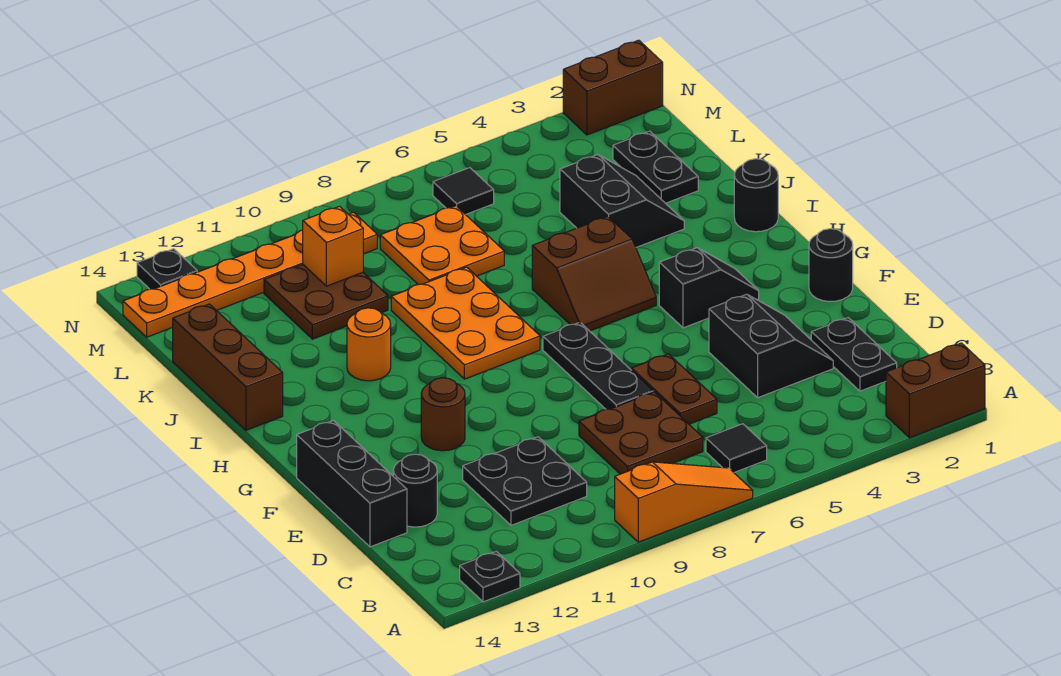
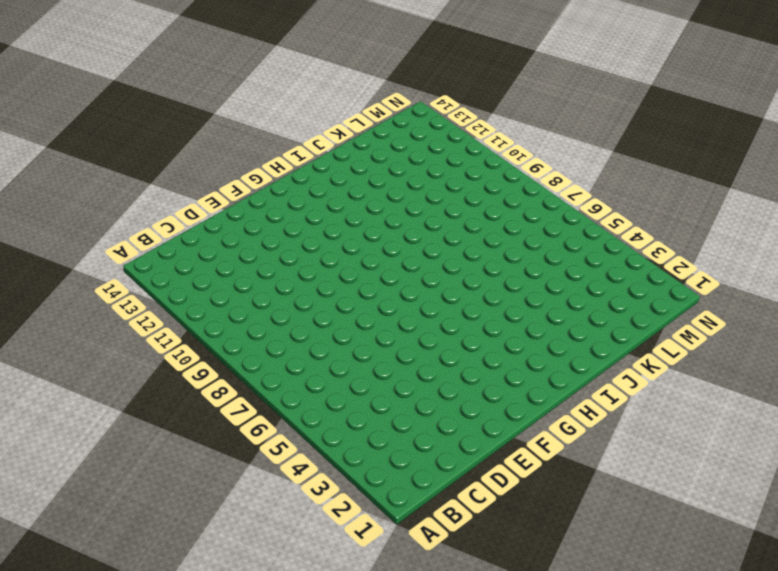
none -> brown brick A1:A2 level 1
none -> orange slope A7:A9 level 1 top 9
none -> black plate A13 level 1

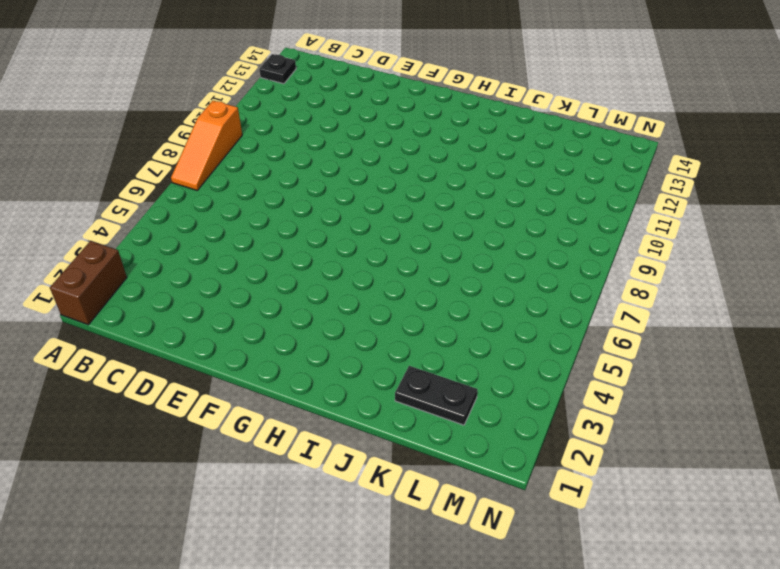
none -> black tile B6 level 1
none -> black plate C2:D2 level 1
none -> brown plate C7:D8 level 1

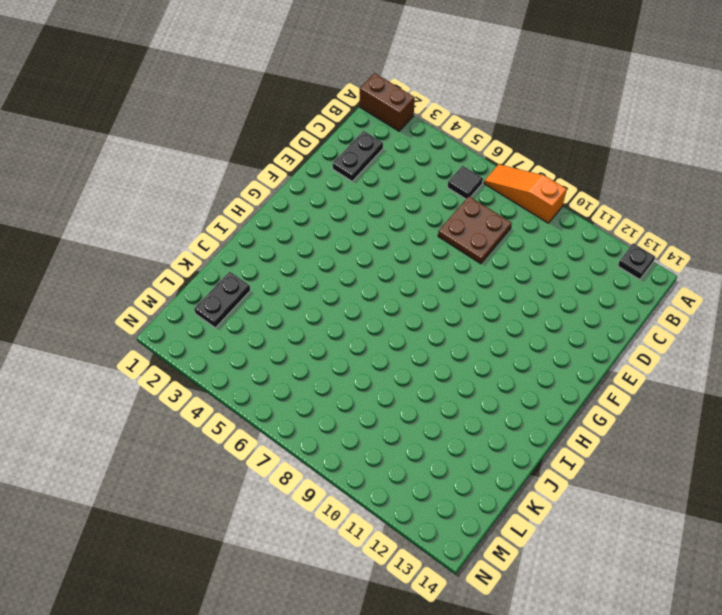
none -> black plate C10:D11 level 1
none -> black slope D3:E4 level 1 top 4
none -> brown plate D6:E6 level 1

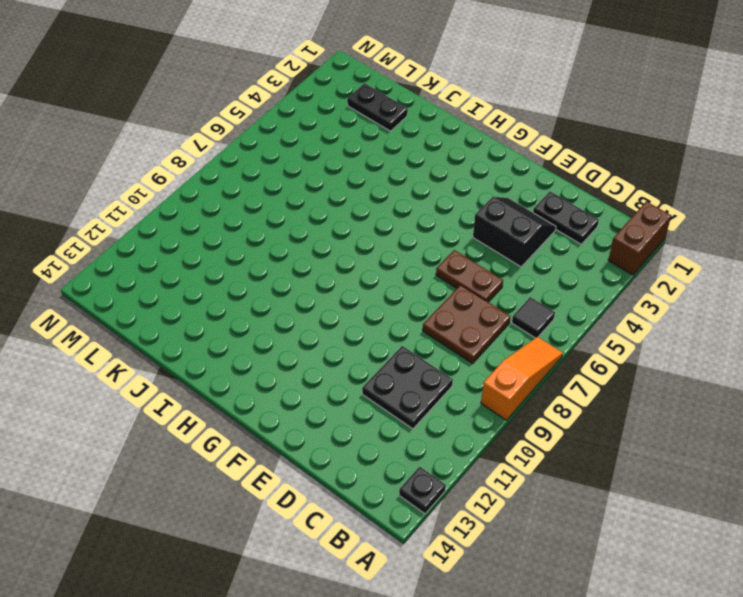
none -> black round brick D13 level 1
none -> black brick D14:F14 level 1
none -> black plate E7:G7 level 1

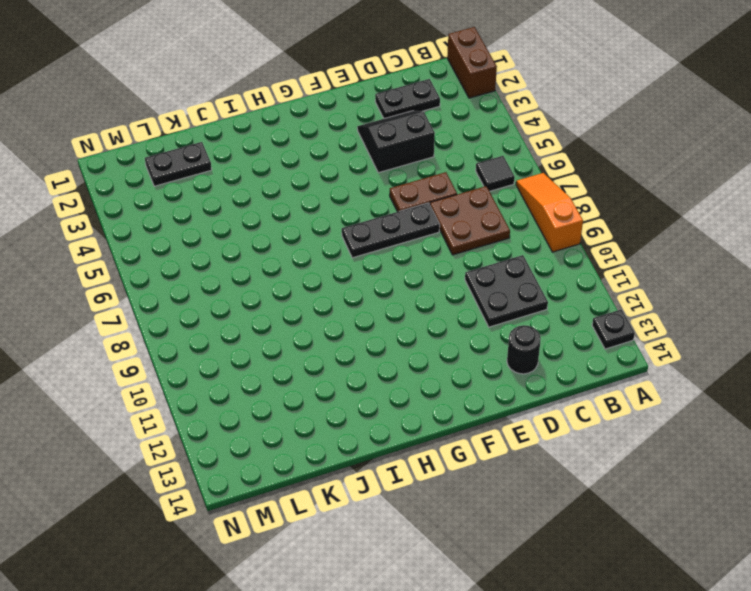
none -> black brick D14:F14 level 1
none -> black round brick F1 level 1
none -> brown round brick F11 level 1

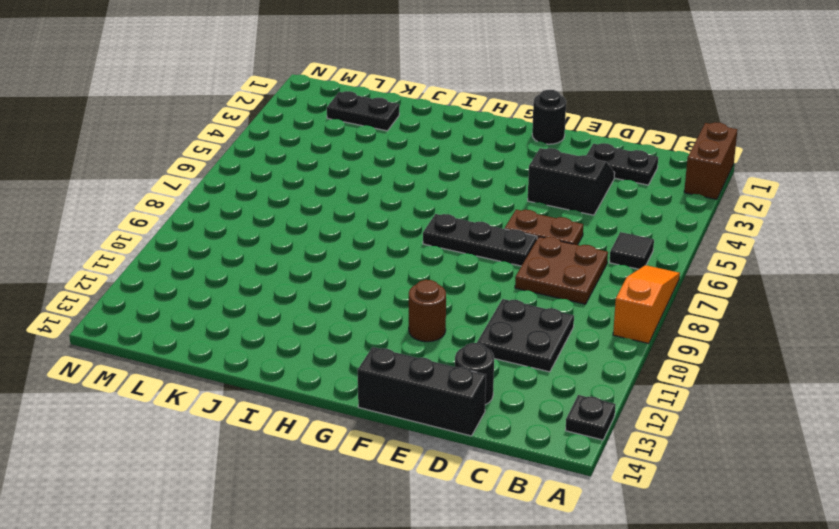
none -> black slope G3:G4 level 1 top 4
none -> brown slope H5:I6 level 1 top I
none -> orange plate H8:J9 level 1

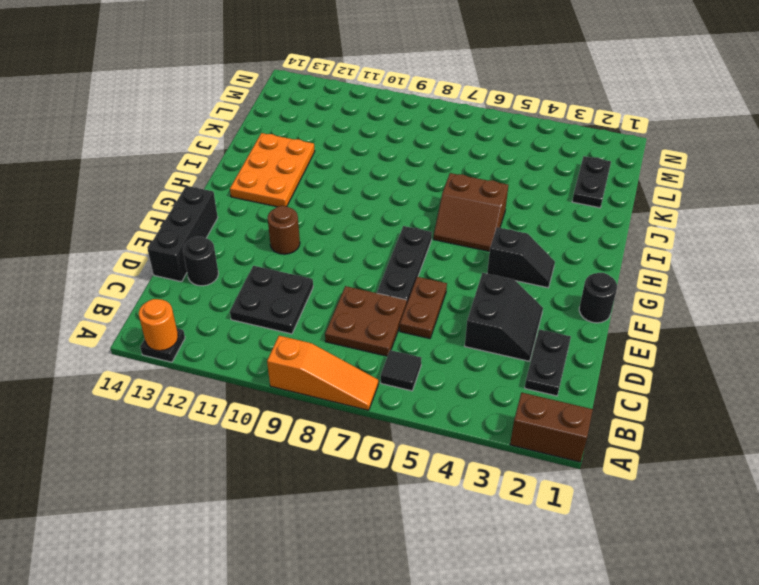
orange round brick A13 level 2 -> orange round brick I11 level 1
orange plate H12:J13 level 1 -> orange plate H8:J9 level 1
none -> black round brick I1 level 1
none -> brown brick I14:K14 level 1
none -> black slope J3:K4 level 1 top 4

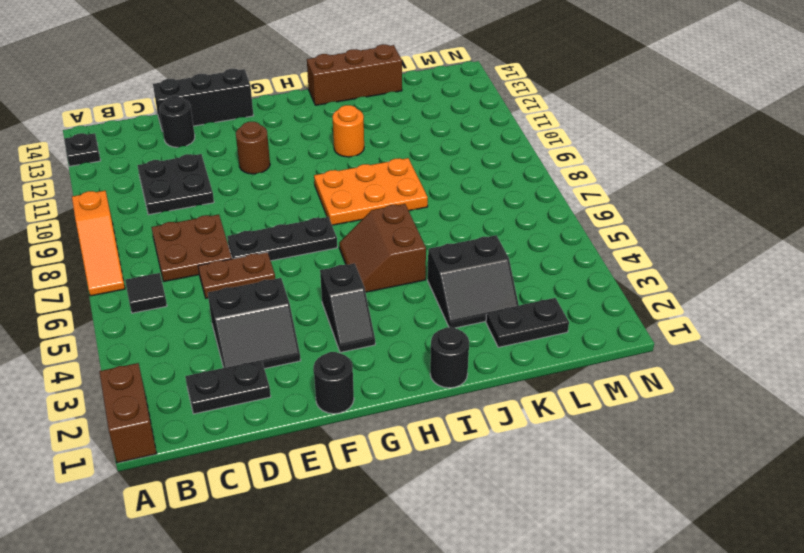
none -> orange plate K7:L8 level 1
none -> brown plate K10:L11 level 1
none -> black tile M6 level 1

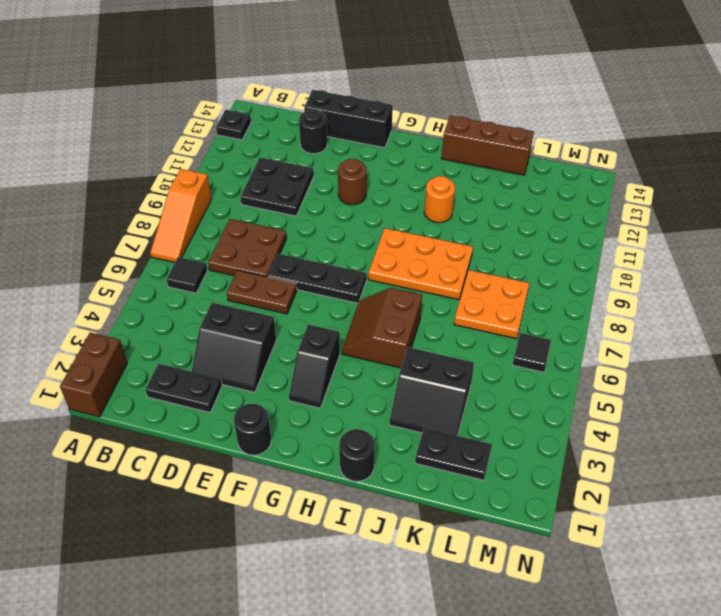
none -> brown plate K10:L11 level 1
none -> orange plate M9:M14 level 1
none -> brown brick N1:N2 level 1

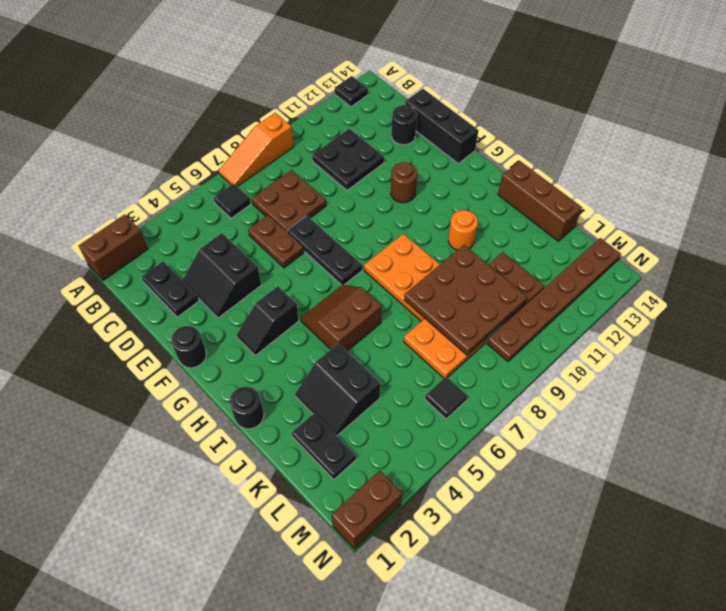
brown plate J8:L10 level 2 -> orange brick L10 level 2
brown plate M9:M14 level 1 -> orange plate M9:M14 level 1
none -> black plate N13 level 1

